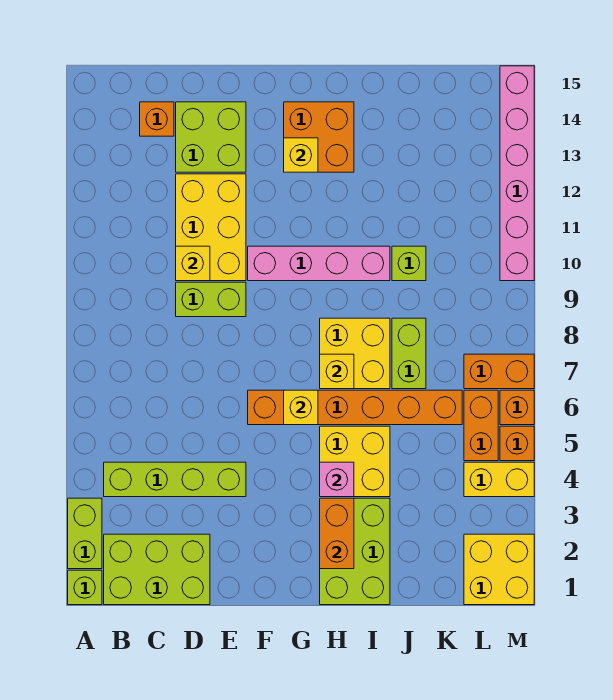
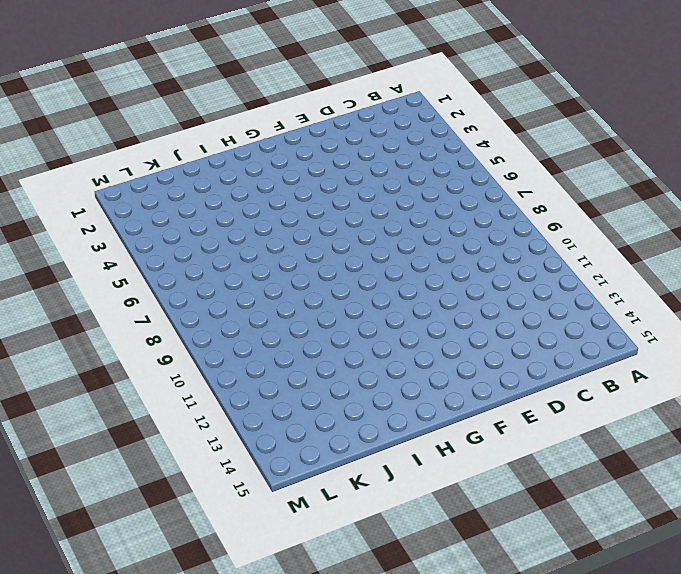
none -> lime brick A1 level 1
none -> lime brick A2:A3 level 1
none -> lime brick B1:D2 level 1

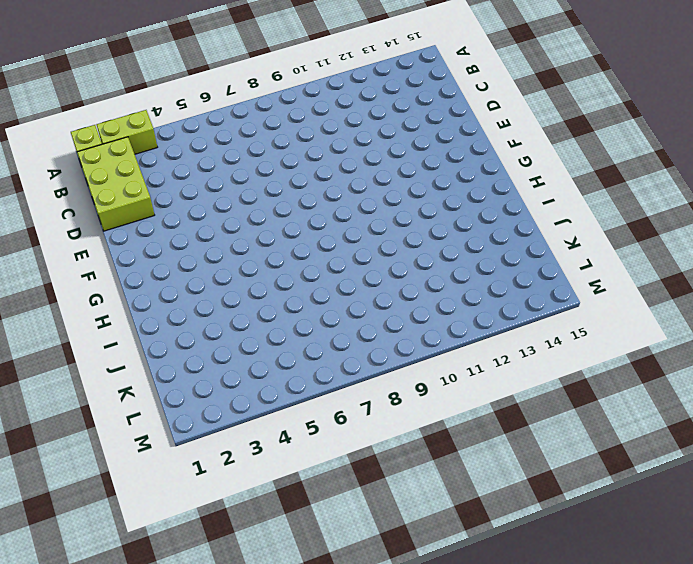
none -> lime brick B4:E4 level 1
none -> orange brick C14 level 1
none -> lime brick D9:E9 level 1

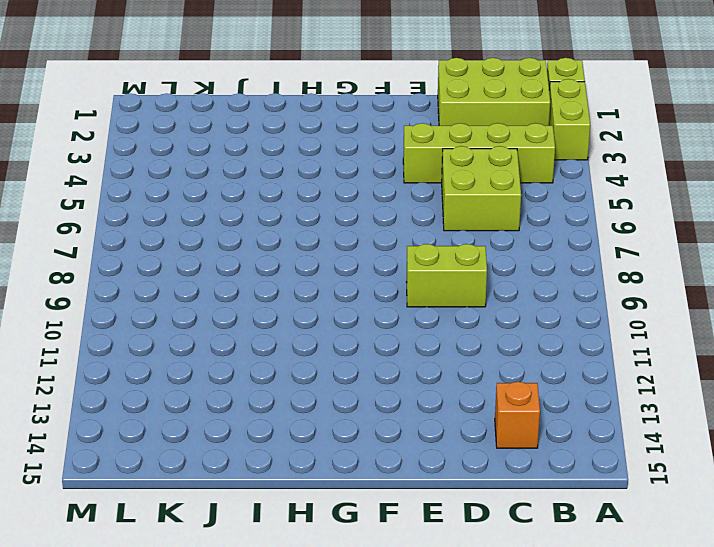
lime brick C5:D6 level 1 -> lime brick D13:E14 level 1
none -> yellow brick D10:E12 level 1
none -> orange brick F6:K6 level 1
none -> pink brick F10:I10 level 1

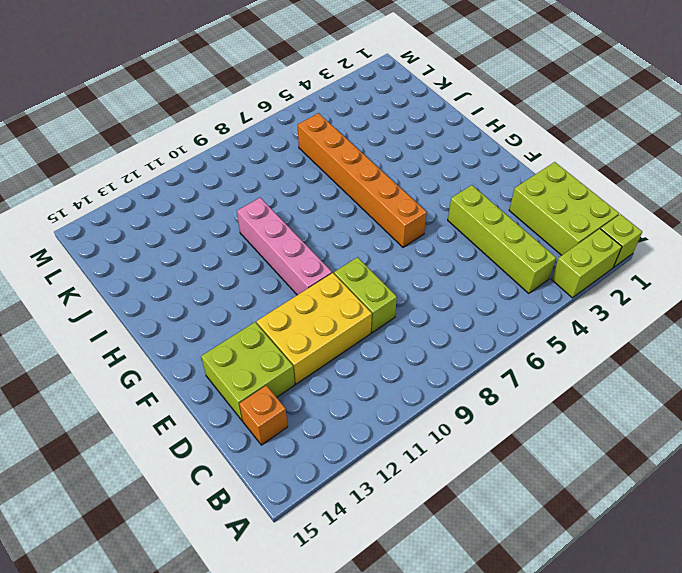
none -> orange brick G13:H14 level 1
none -> lime brick H1:I3 level 1
none -> yellow brick H4:I5 level 1

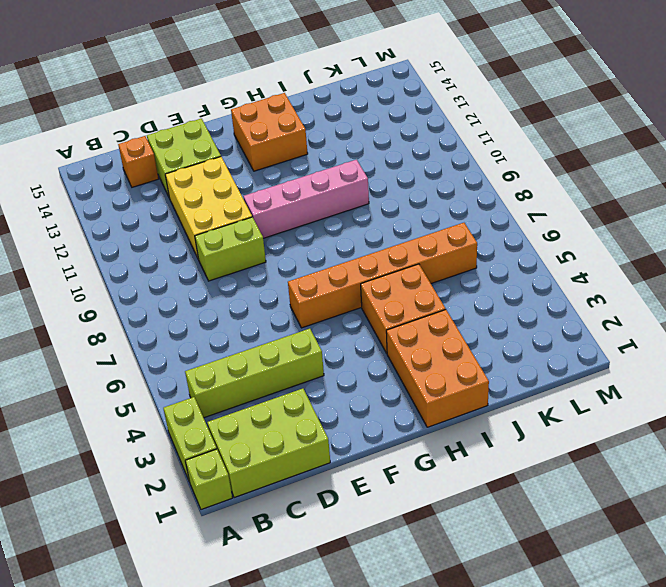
orange brick H1:I3 level 1 -> lime brick H1:I3 level 1
orange brick H4:I5 level 1 -> yellow brick H4:I5 level 1
none -> yellow brick H7:I8 level 1
none -> lime brick J7:J8 level 1
none -> lime brick J10 level 1

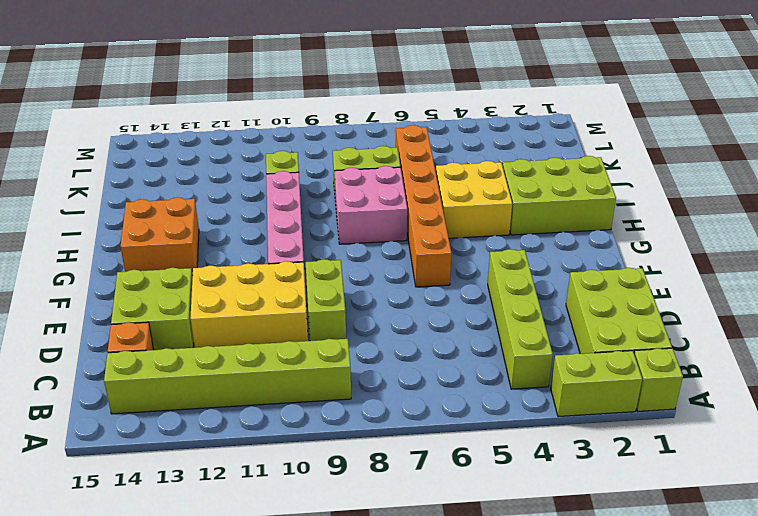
lime brick B9:B14 level 1 -> none
pink brick H7:I8 level 1 -> yellow brick H7:I8 level 1
none -> yellow brick L1:M2 level 1
none -> yellow brick L4:M4 level 1
none -> orange brick L5:L6 level 1

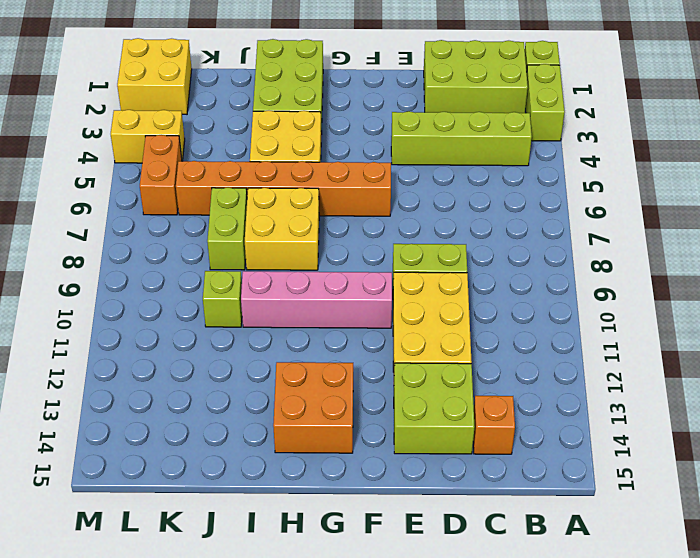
none -> orange brick L7:M7 level 1
none -> orange brick M5 level 1
none -> orange brick M6 level 1

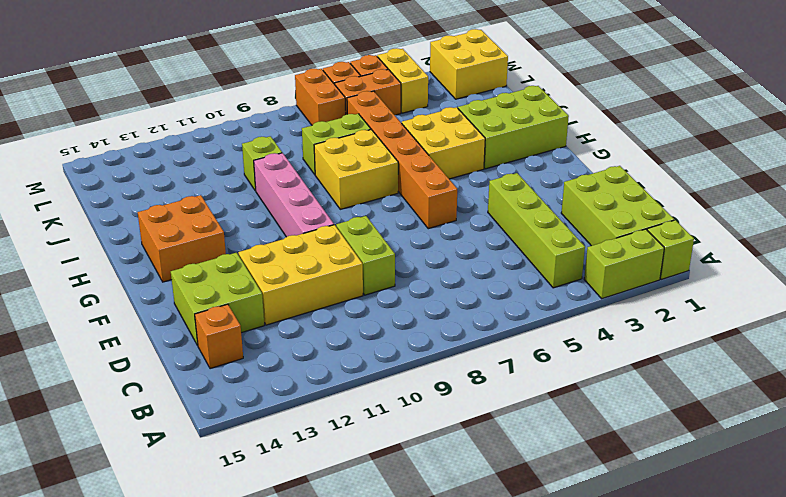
none -> pink brick M10:M15 level 1
none -> yellow brick D10 level 2
none -> yellow brick G6 level 2

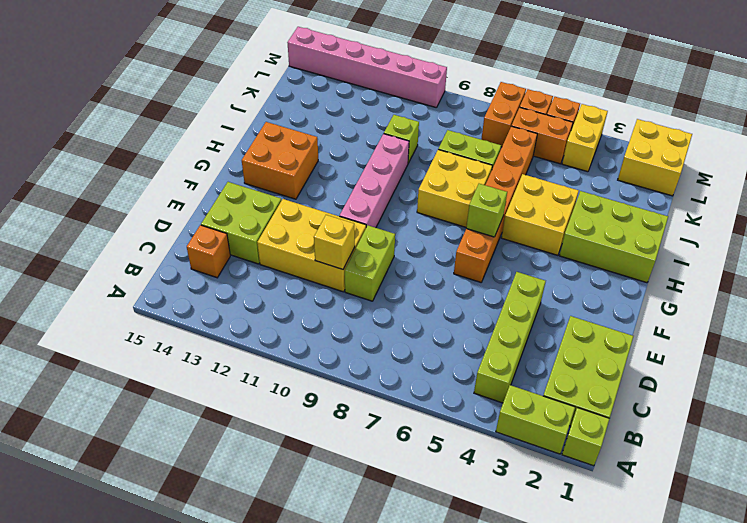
lime brick G6 level 2 -> yellow brick G6 level 2
none -> yellow brick G13 level 2
none -> orange brick H2:H3 level 2
none -> pink brick H4 level 2

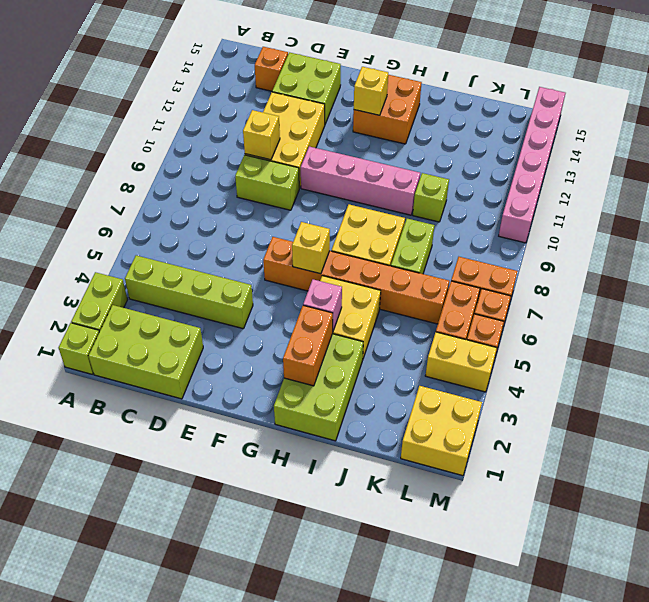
none -> yellow brick H7 level 2

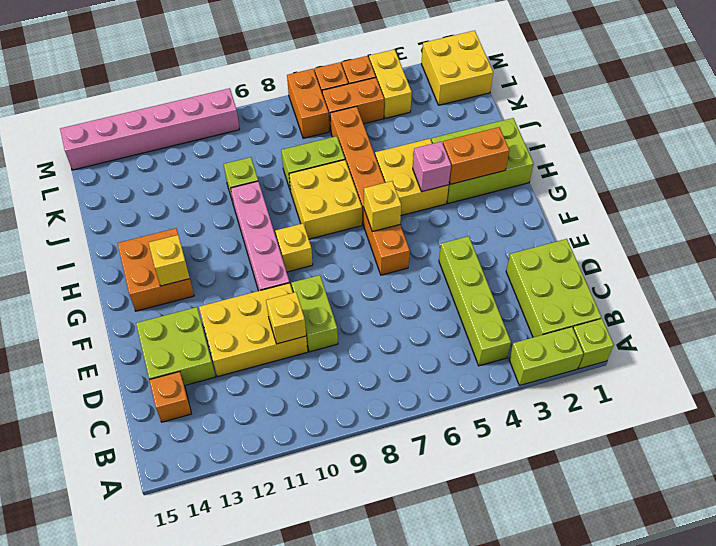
yellow brick G9 level 1 -> yellow brick H7 level 2

